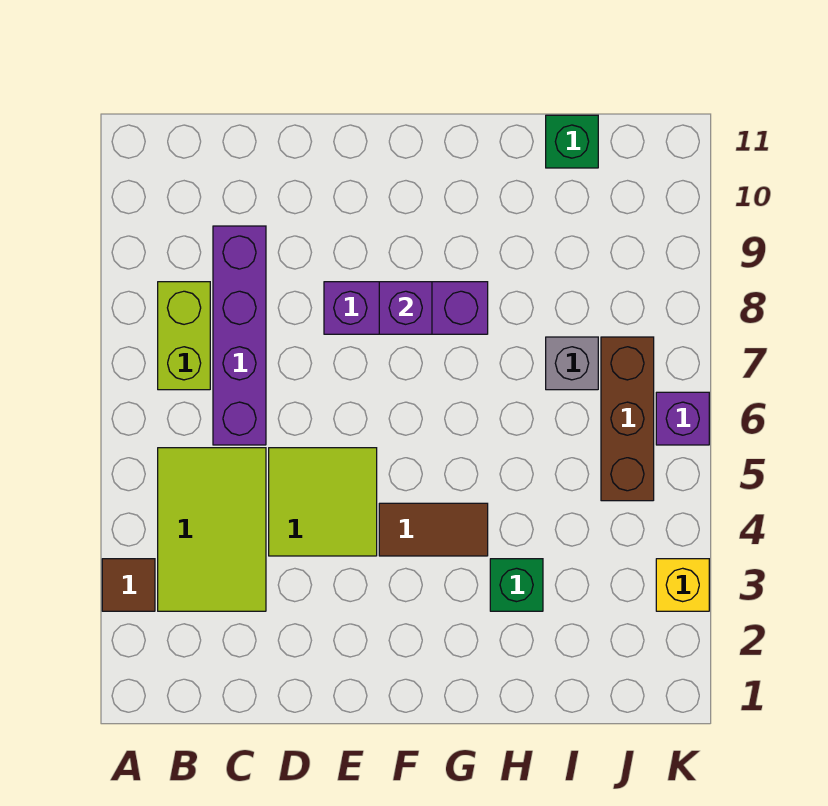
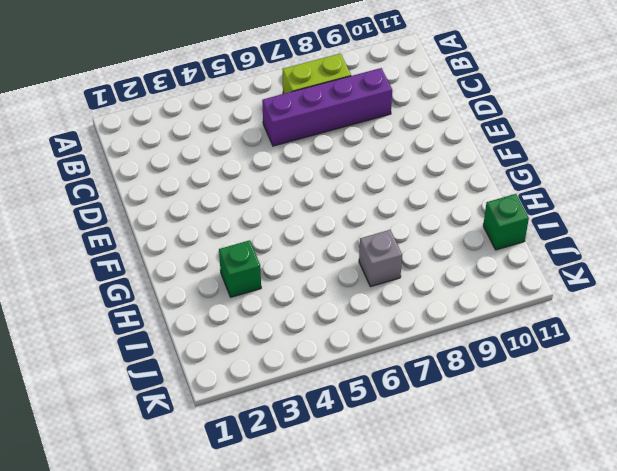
none -> brown tile A3 level 1
none -> lime tile B3:C5 level 1
none -> lime tile D4:E5 level 1

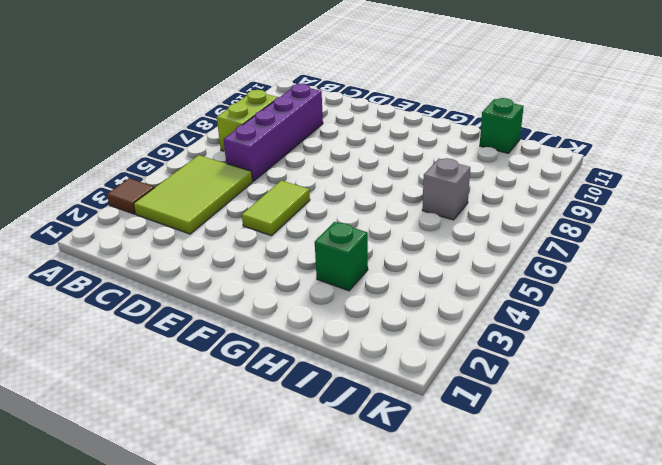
lime tile E4:E5 level 1 -> lime tile D4:E5 level 1
none -> purple brick E8:G8 level 1
none -> brown tile F4:G4 level 1
none -> brown brick J5:J7 level 1

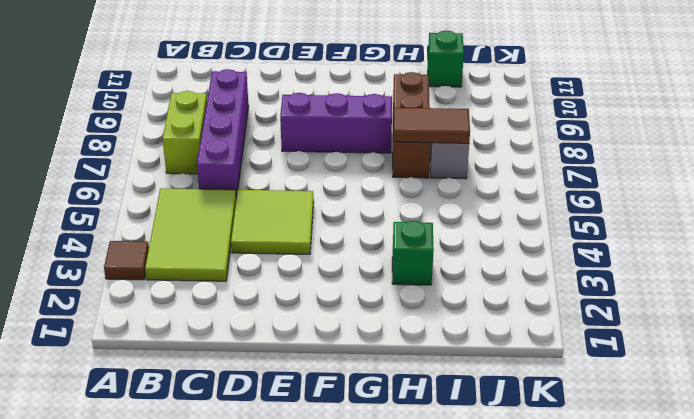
brown brick H7:H9 level 1 -> brown brick J5:J7 level 1
brown tile H7:I7 level 2 -> brown tile F4:G4 level 1
none -> yellow brick K3 level 1
none -> purple brick K6 level 1
none -> purple brick F8 level 2

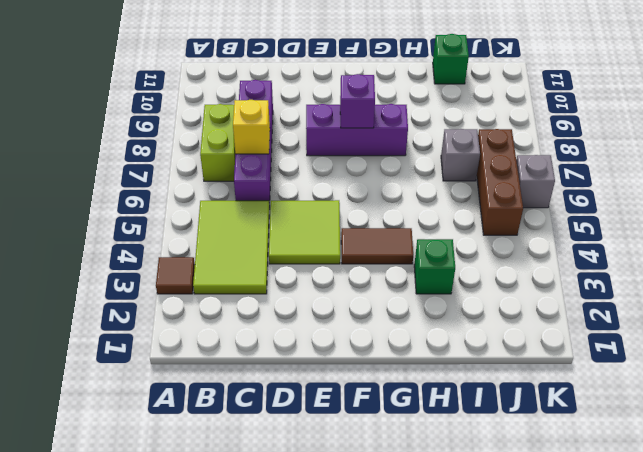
yellow brick C7 level 2 -> yellow brick K3 level 1
grey brick K6 level 1 -> purple brick K6 level 1

